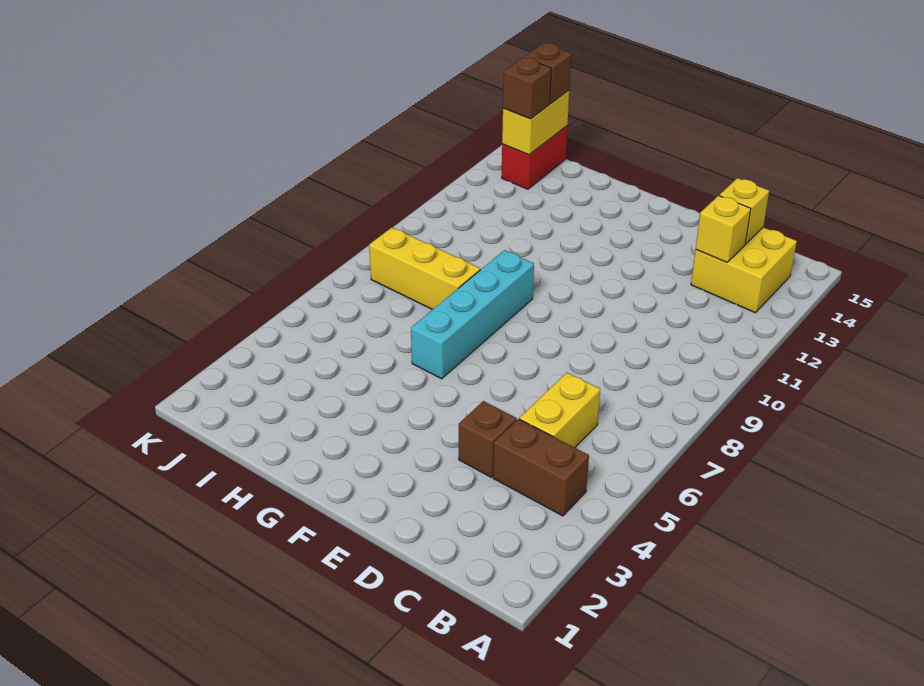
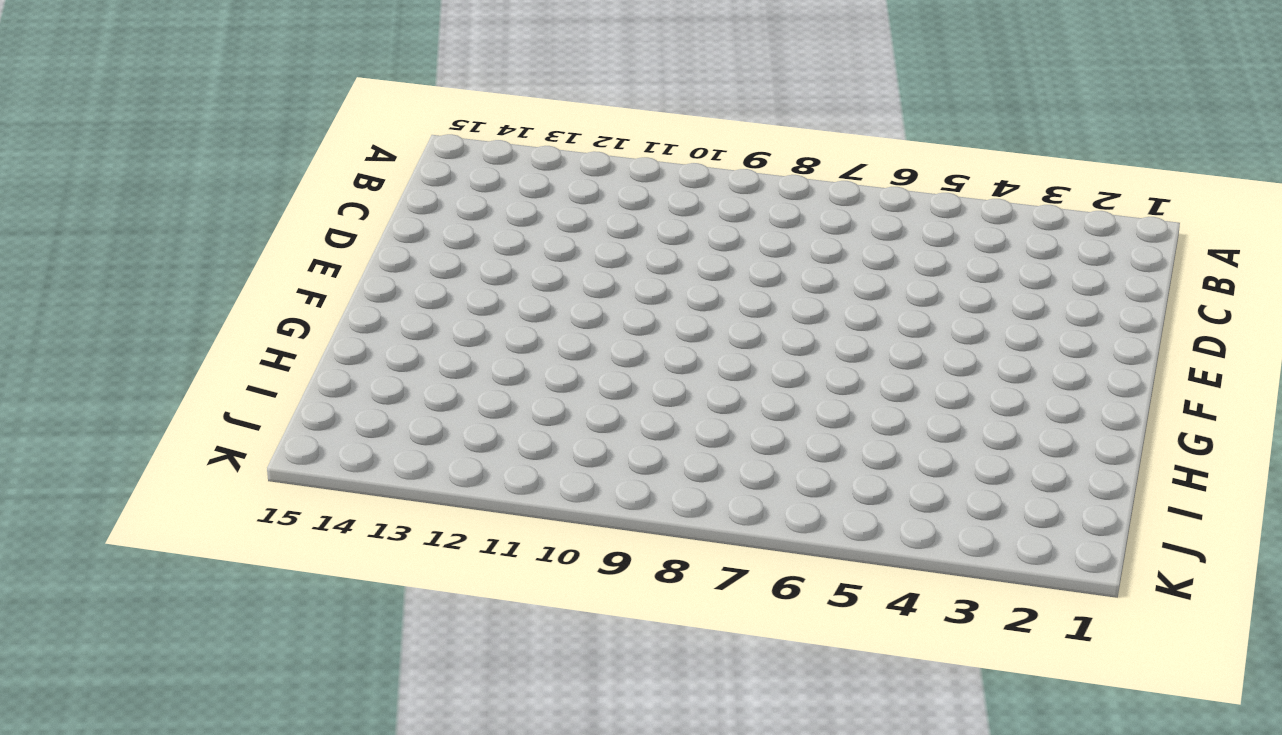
none -> brown brick B4:C4 level 1
none -> yellow brick B13:C14 level 1
none -> yellow brick C5:C6 level 1

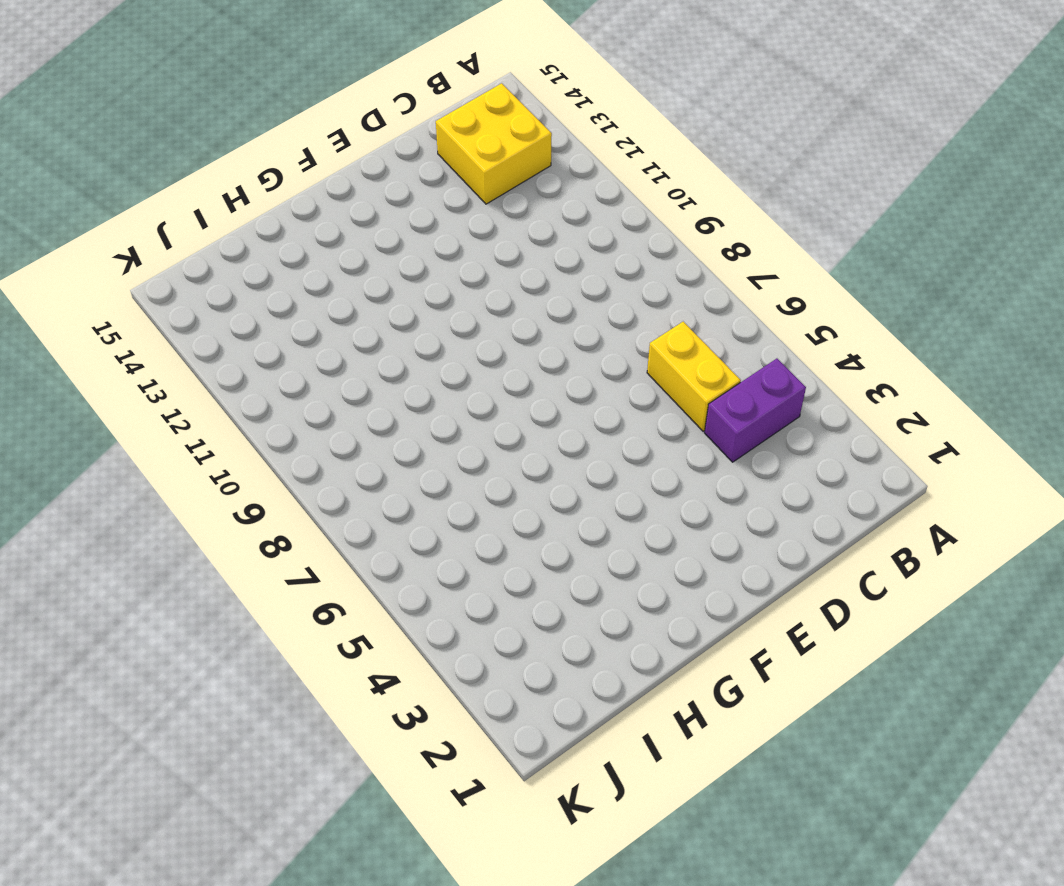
purple brick B4:C4 level 1 -> brown brick B4:C4 level 1
none -> brown brick D4 level 1
none -> cyan brick G6:G9 level 1
none -> yellow brick H8:J8 level 1

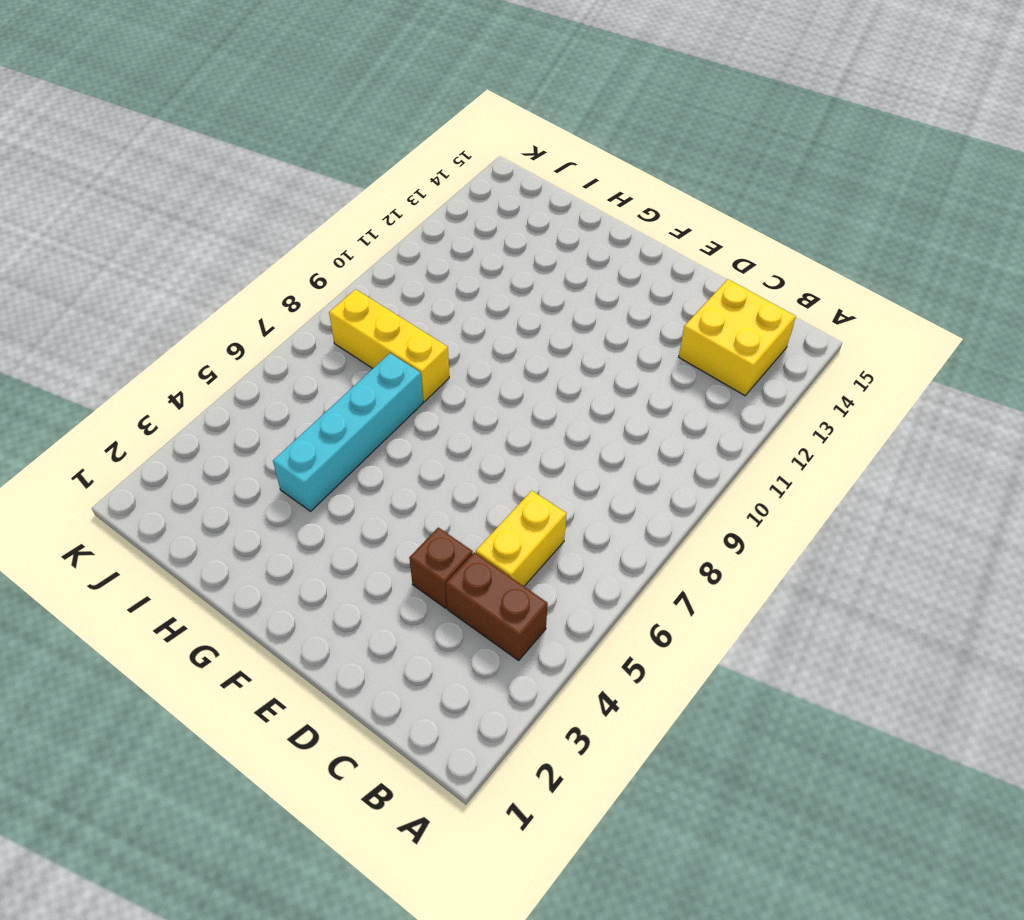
cyan brick H4:H7 level 1 -> cyan brick G6:G9 level 1
none -> red brick J14:J15 level 1
none -> yellow brick C13 level 2
none -> yellow brick C14 level 2

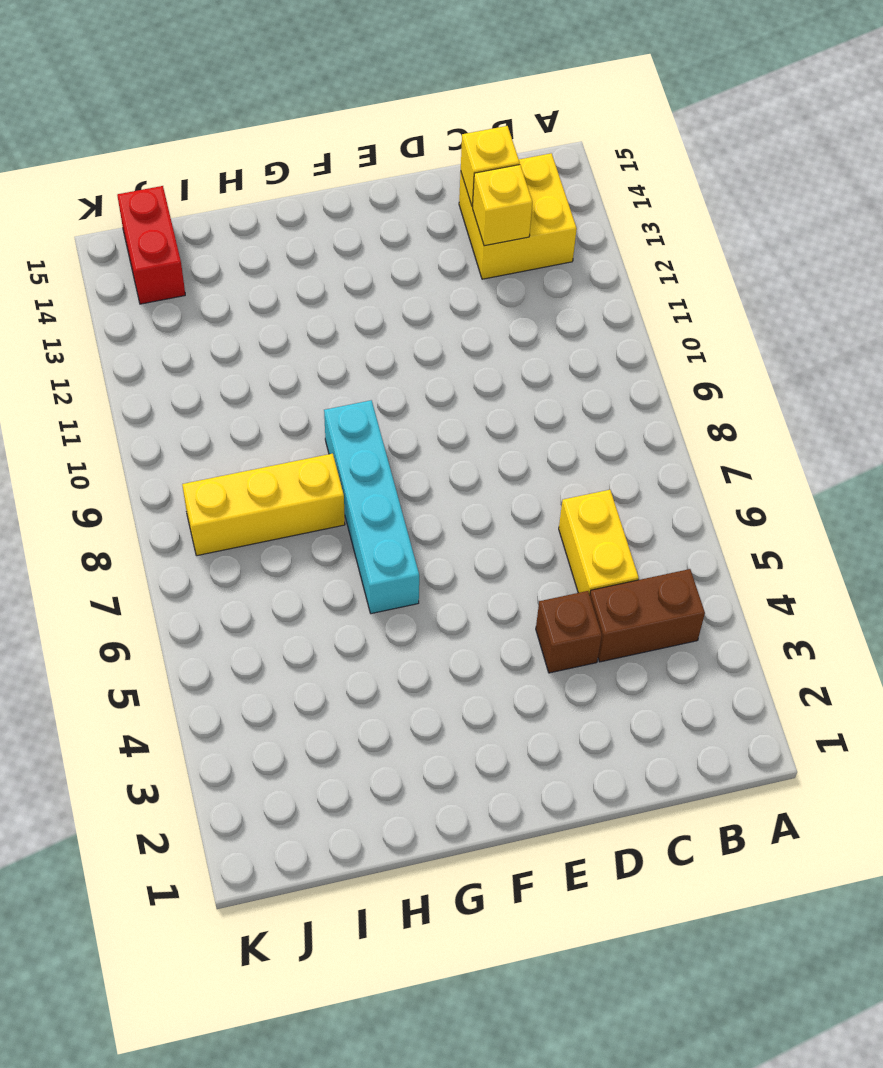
none -> yellow brick J14:J15 level 2
none -> brown brick J14 level 3
none -> brown brick J15 level 3

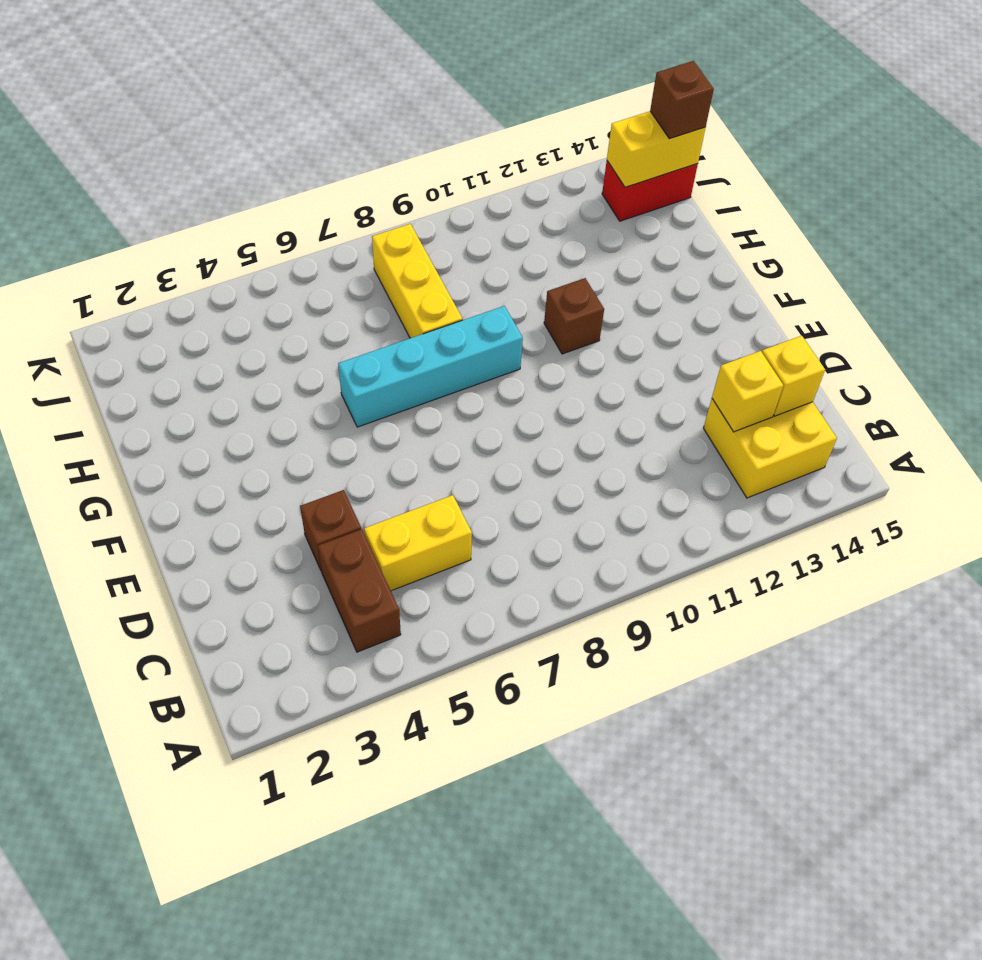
brown brick G11 level 1 -> brown brick J14 level 3

